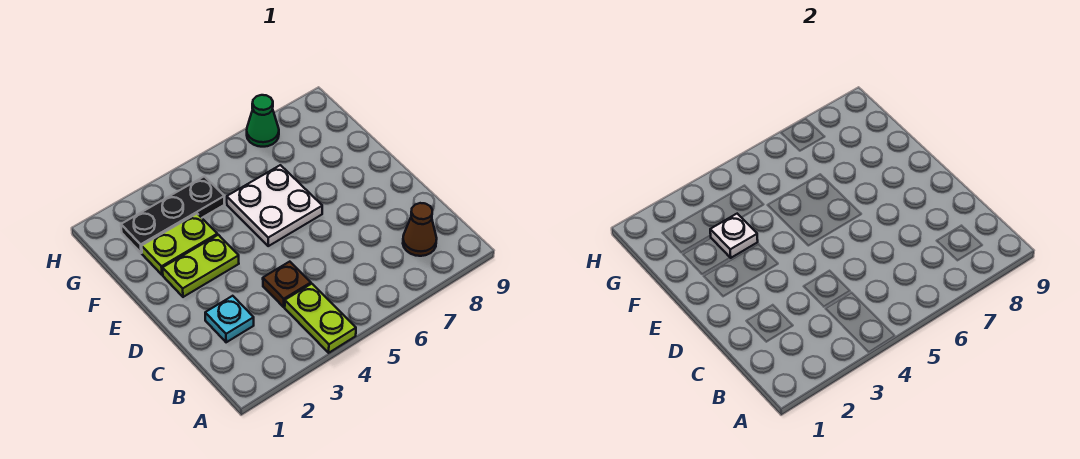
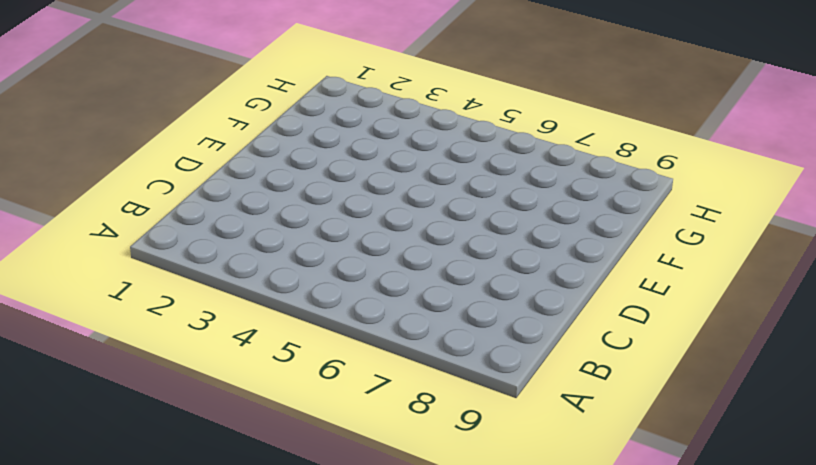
none -> lime plate A4:B4 level 1
none -> brown cone B8 level 1

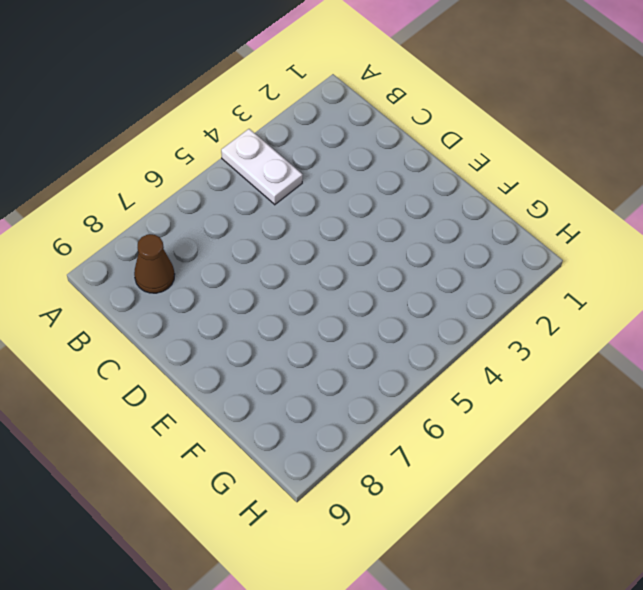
white plate A4:B4 level 1 -> lime plate A4:B4 level 1
none -> cyan plate C2 level 1
none -> brown plate C4 level 1

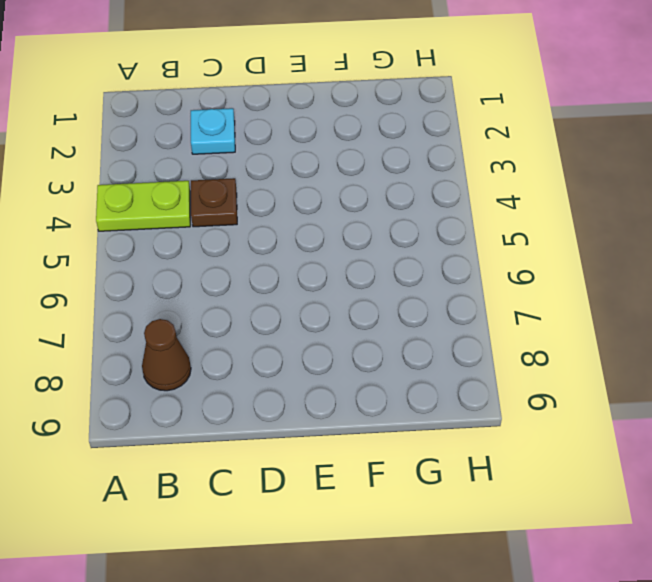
none -> lime plate E2:E3 level 1
none -> white plate E5:F6 level 1

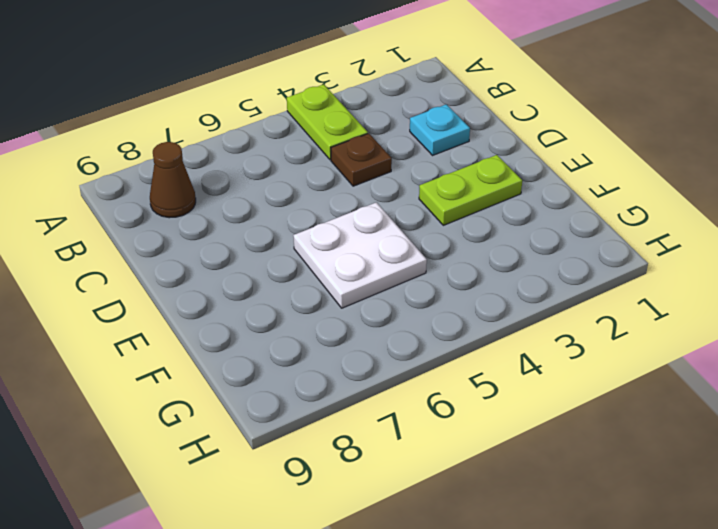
none -> lime plate F2:F3 level 1
none -> black plate G2:G4 level 1

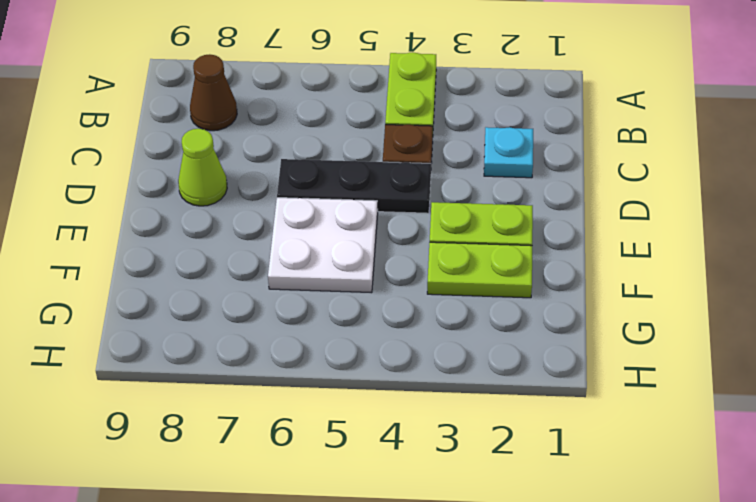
black plate D4:D6 level 1 -> black plate G2:G4 level 1
lime cone D8 level 1 -> none
none -> green cone H7 level 1
none -> white plate F3 level 2

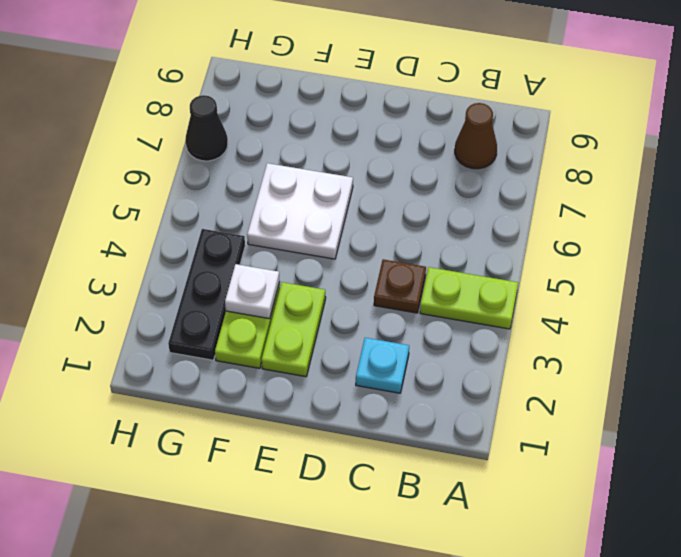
black cone H7 level 1 -> green cone H7 level 1

